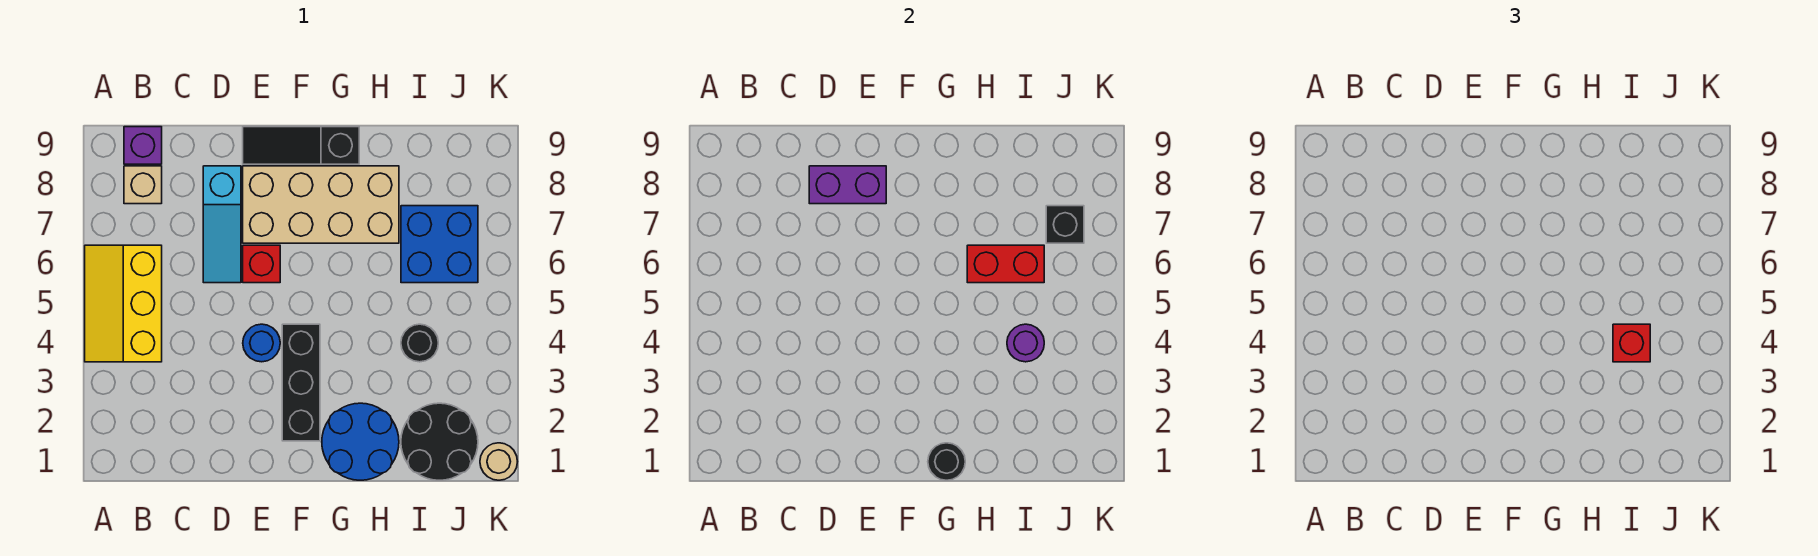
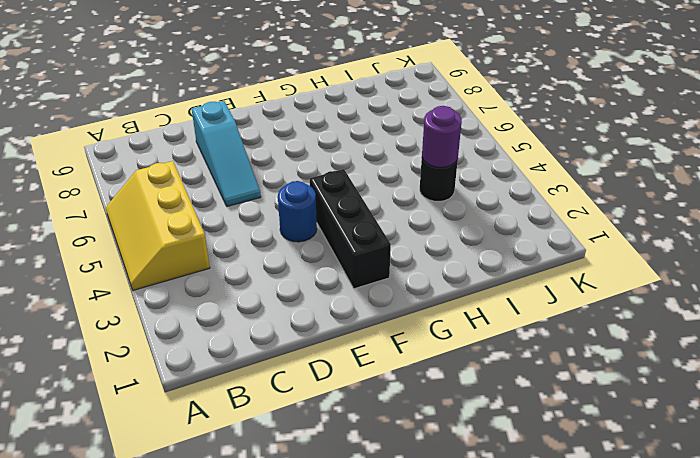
none -> tan brick B8 level 1
none -> purple brick B9 level 1
none -> red brick E6 level 1

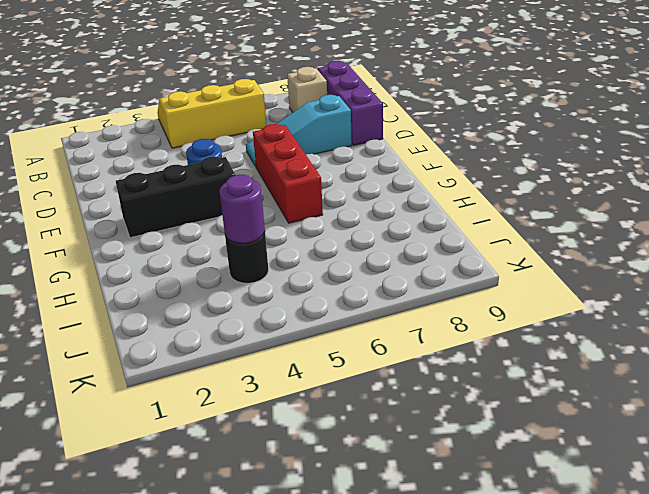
purple brick B9:D9 level 1 -> purple brick B9 level 1
red brick E6:G6 level 1 -> red brick E6 level 1
none -> tan brick E7:H8 level 1
none -> black slope E9:G9 level 1 top G
none -> blue round brick G1:H2 level 1

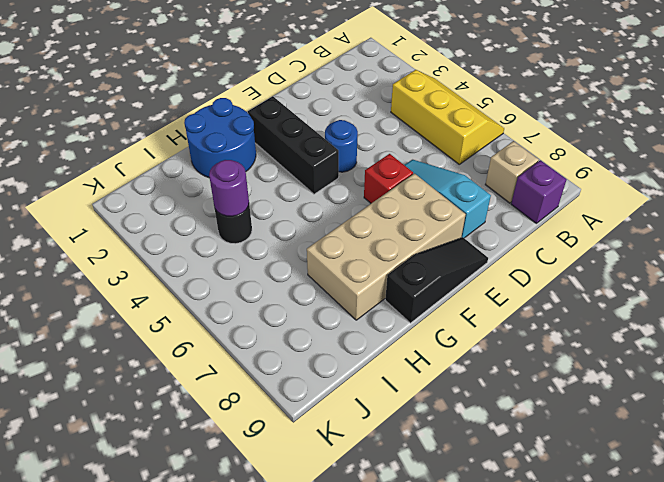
none -> black round brick I1:J2 level 1
none -> blue brick I6:J7 level 1
none -> tan round brick K1 level 1

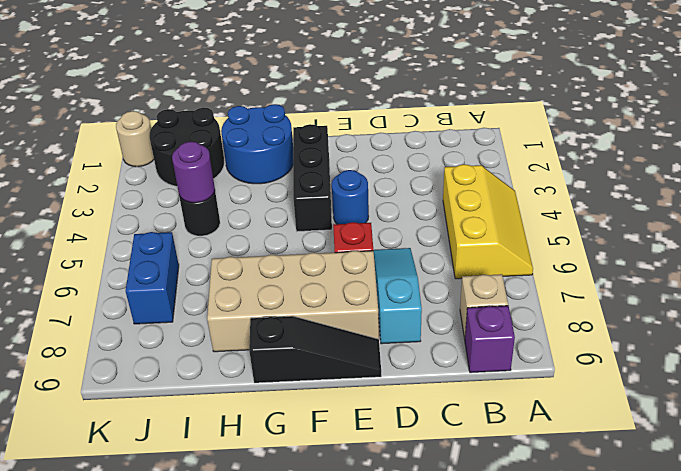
blue brick J6:J7 level 1 -> blue brick I6:J7 level 1
none -> purple brick D8:E8 level 2
none -> black round brick G1 level 2
none -> red brick H6:I6 level 2

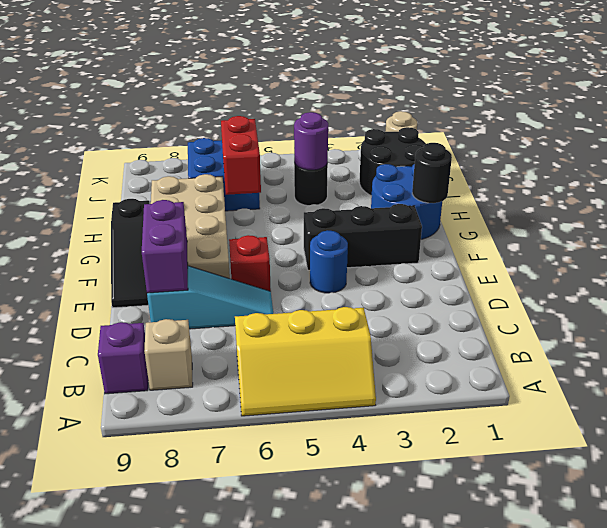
none -> black brick J7 level 2
none -> red brick I4 level 3

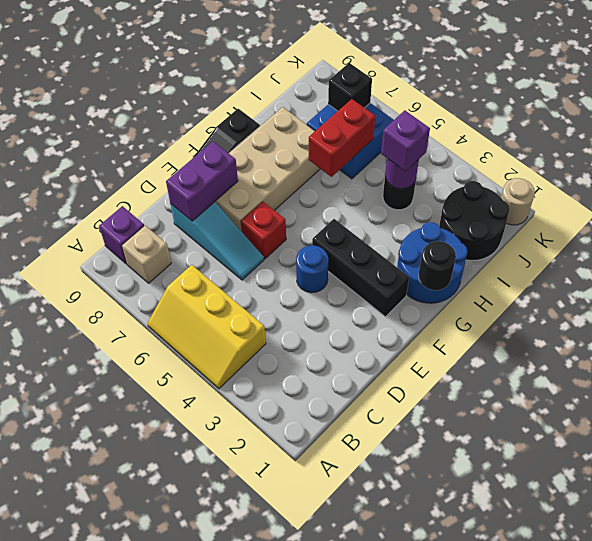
purple brick I4 level 3 -> red brick I4 level 3

